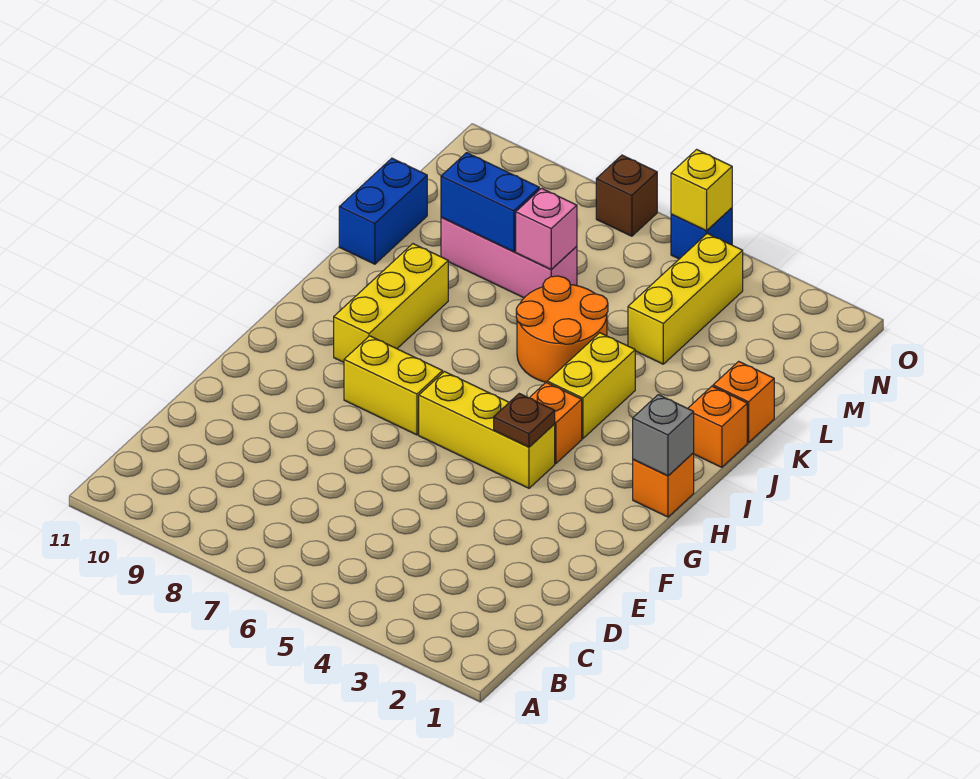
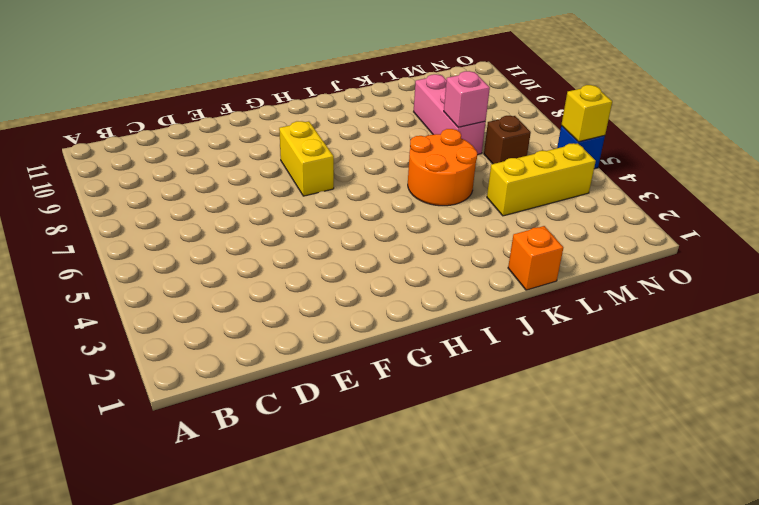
brown brick M6 level 1 -> brown brick O7 level 1
none -> yellow brick G4:G6 level 1
none -> orange brick H1 level 1
none -> orange brick H4 level 1

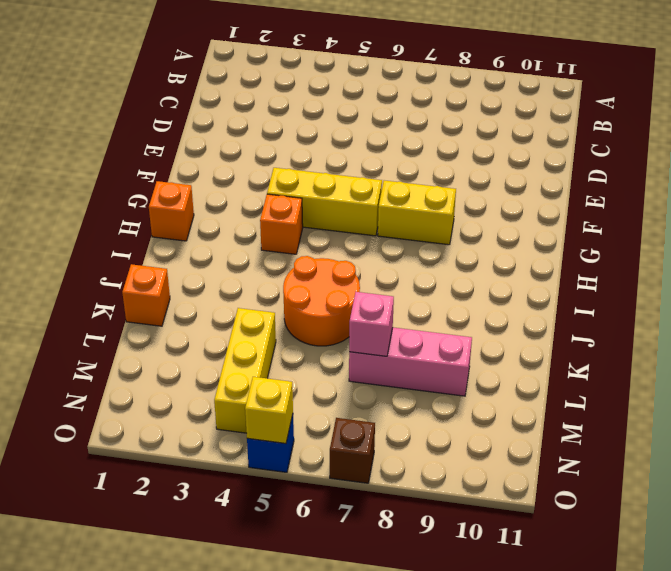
none -> yellow brick H9:J9 level 1
none -> yellow brick I4:J4 level 1
none -> orange brick J1 level 1

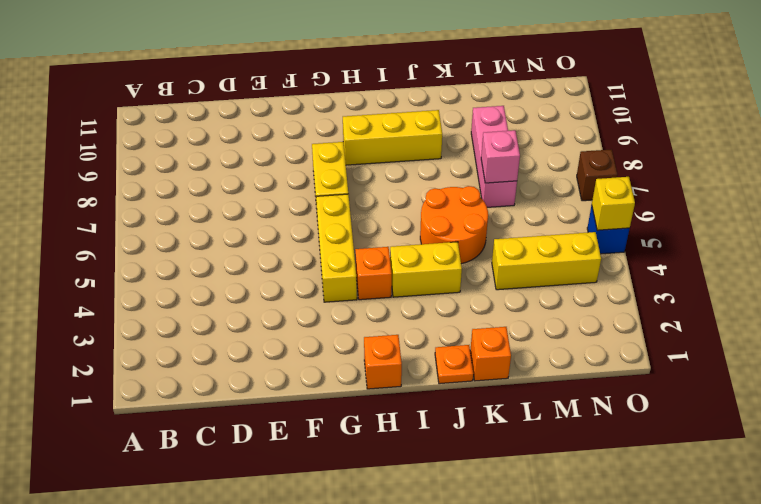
orange plate J1 level 1 -> orange brick J1 level 1
none -> blue brick K11:L11 level 1
none -> brown plate G4 level 2
none -> grey brick H1 level 2

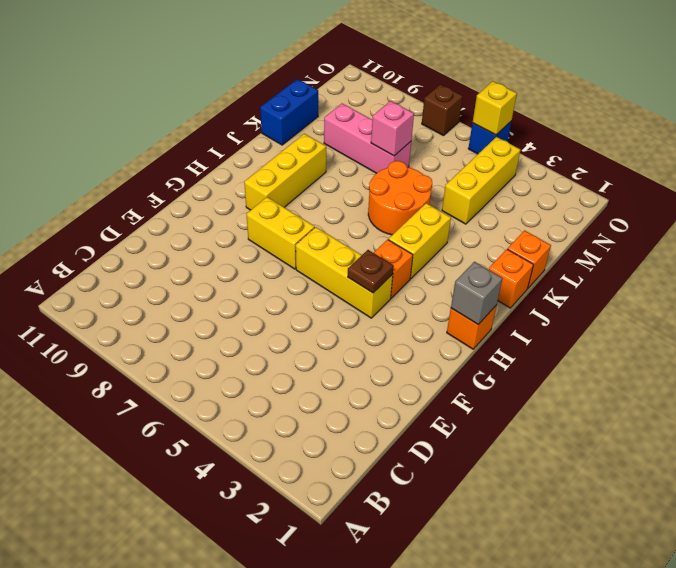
none -> blue brick L8:L9 level 2

